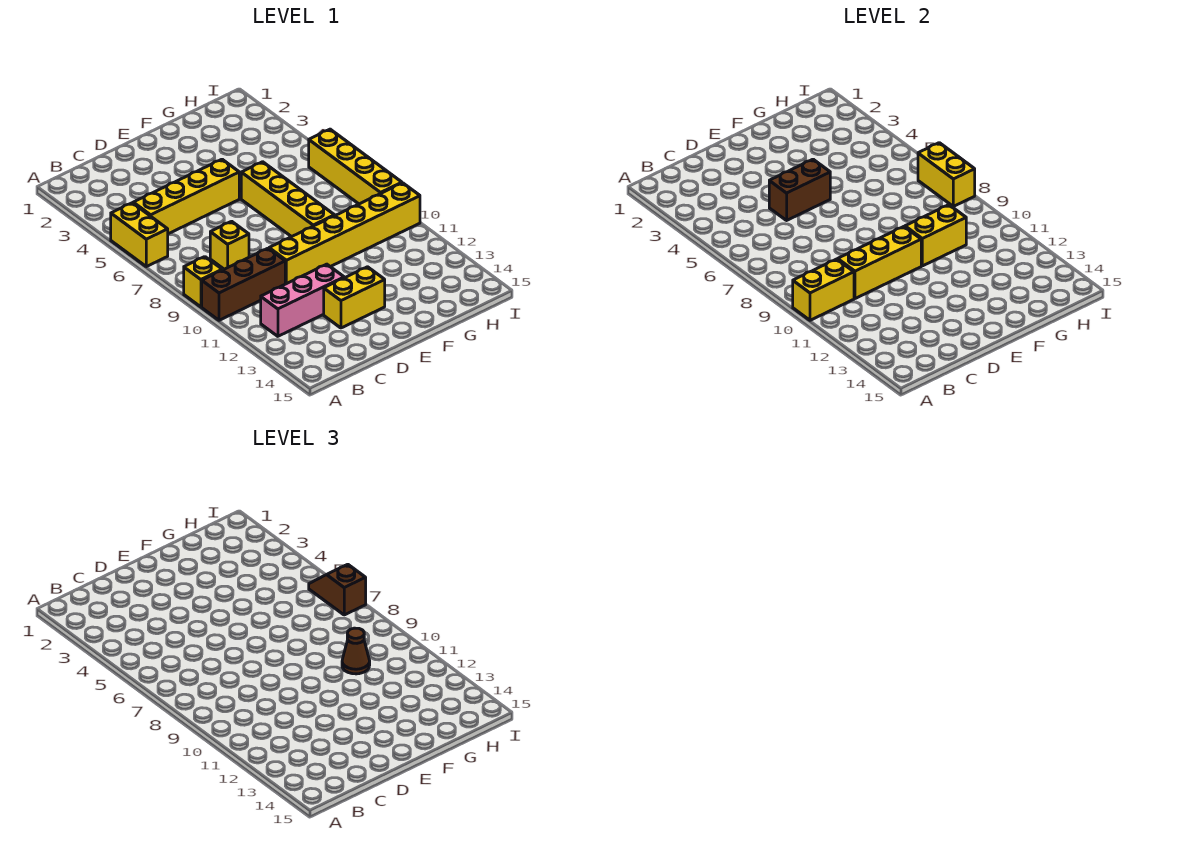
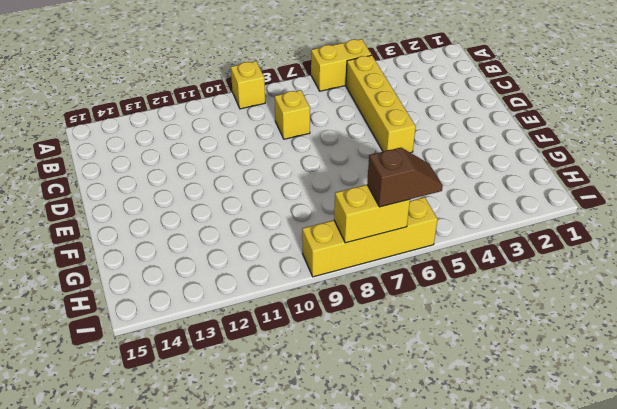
none -> brown brick A10:C10 level 1
none -> pink brick B12:D12 level 1
none -> yellow brick D10:I10 level 1

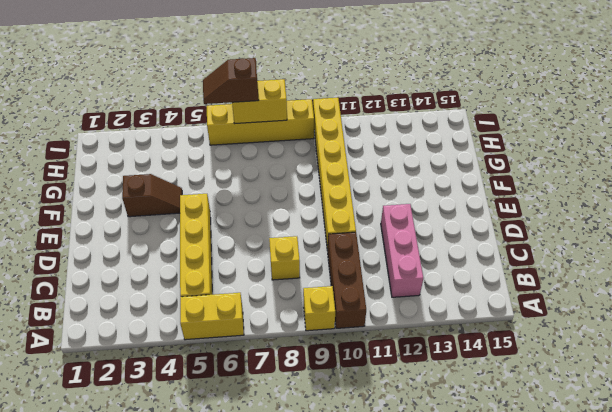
brown slope F3:F4 level 1 top 3 -> none
none -> yellow brick D13:E13 level 1
none -> yellow brick F6:F9 level 1
none -> yellow brick A10:B10 level 2

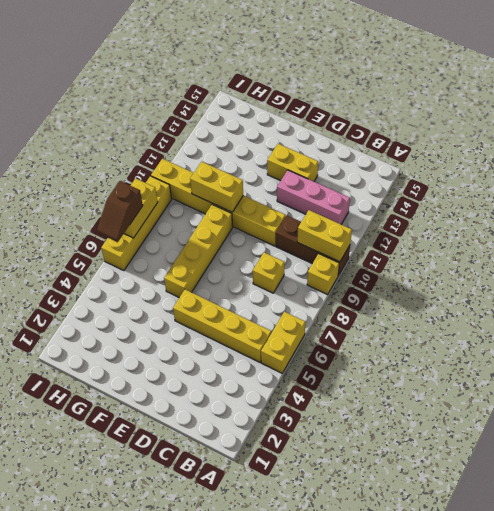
none -> yellow brick C10:E10 level 2
none -> brown brick D5:E5 level 2
none -> brown cone G10 level 3

